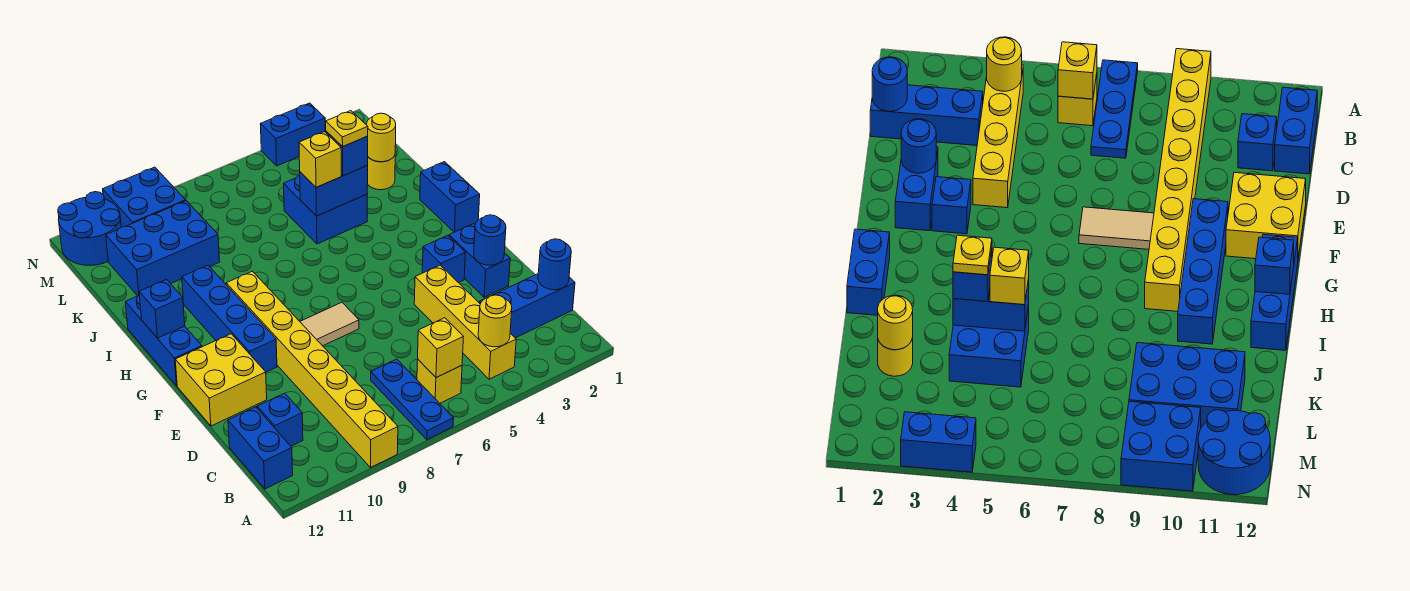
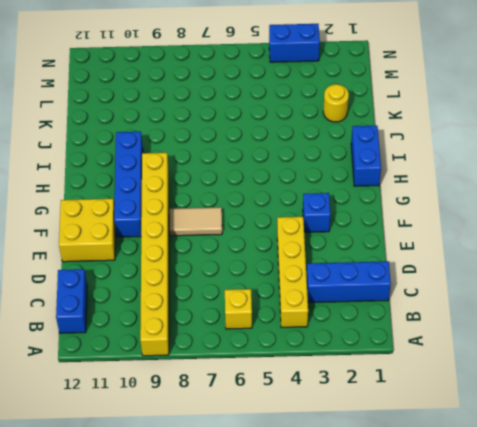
none -> blue plate A7:C7 level 1
none -> blue brick C11 level 1
none -> blue brick E2:F2 level 1
none -> blue brick G12:I12 level 1

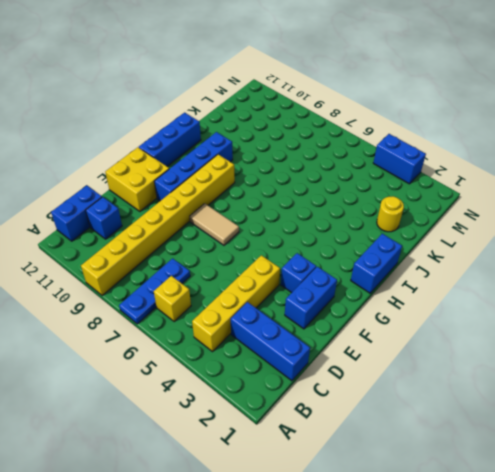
none -> blue brick J4:K5 level 1
none -> blue brick K9:L11 level 1
none -> blue brick M9:N10 level 1
none -> blue round brick M11:N12 level 1

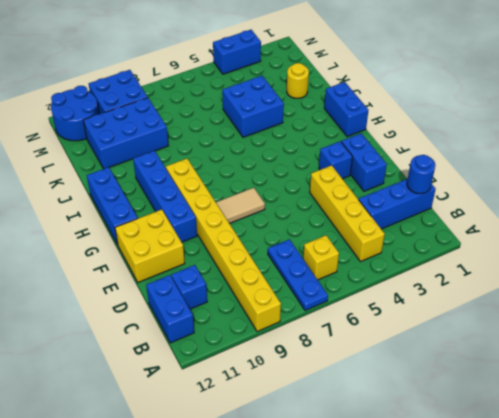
none -> yellow round brick B4 level 2
none -> yellow brick B6 level 2
none -> blue round brick E2 level 2
none -> blue brick H12 level 2

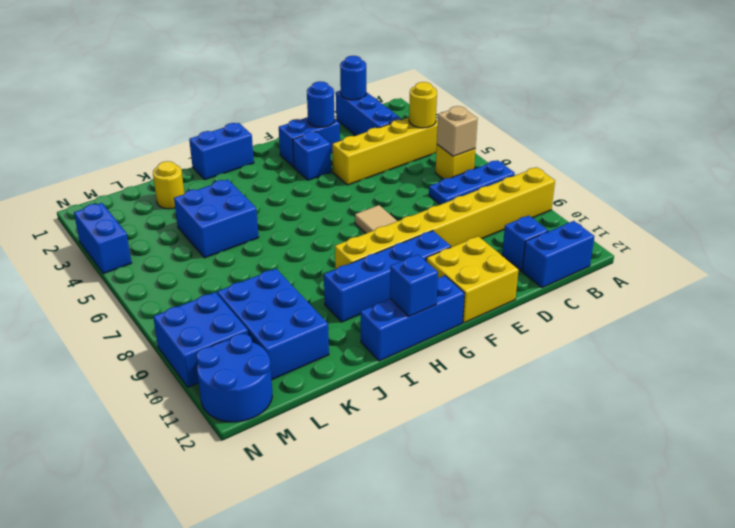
tan brick B6 level 2 -> yellow brick B6 level 2
none -> blue brick J4:J5 level 2
none -> yellow round brick K2 level 2
none -> blue brick J4 level 3
none -> yellow brick J5 level 3

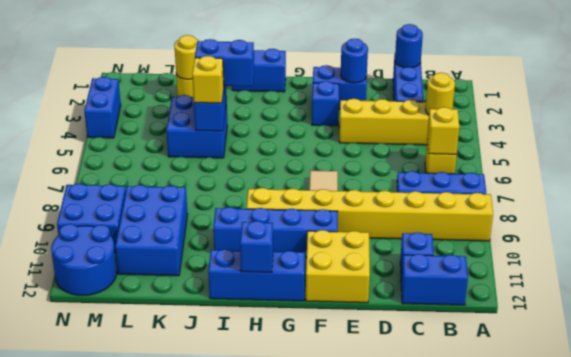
blue brick I4:J4 level 3 -> blue brick J4 level 3
none -> yellow plate J4 level 4

